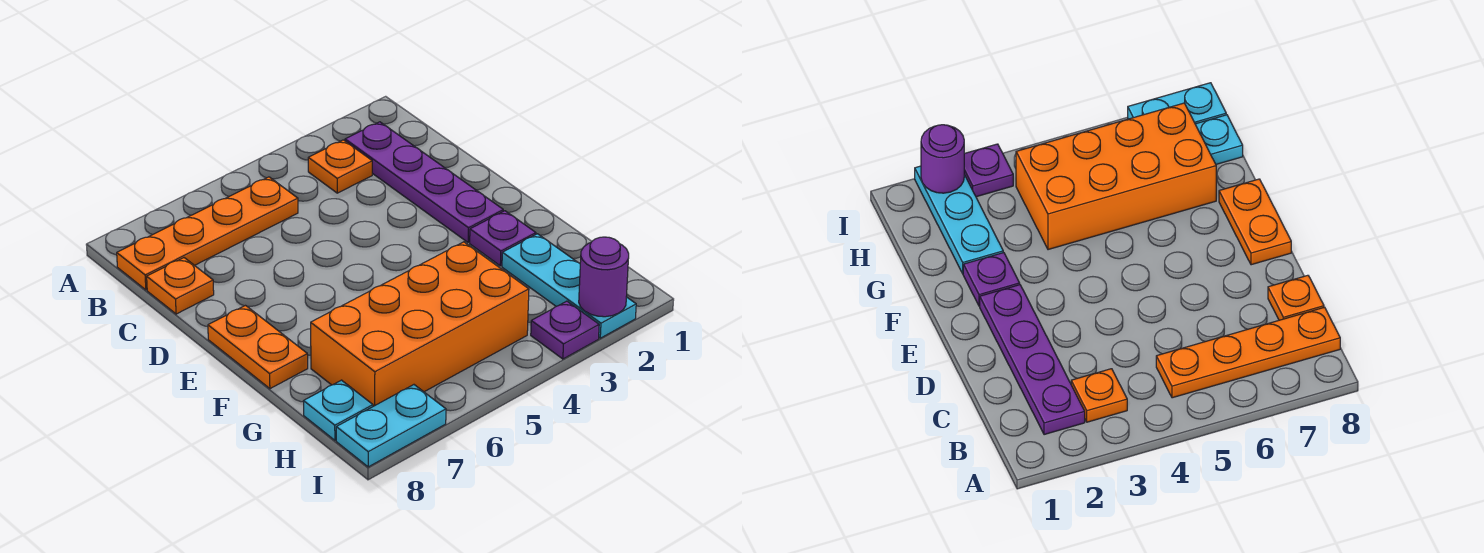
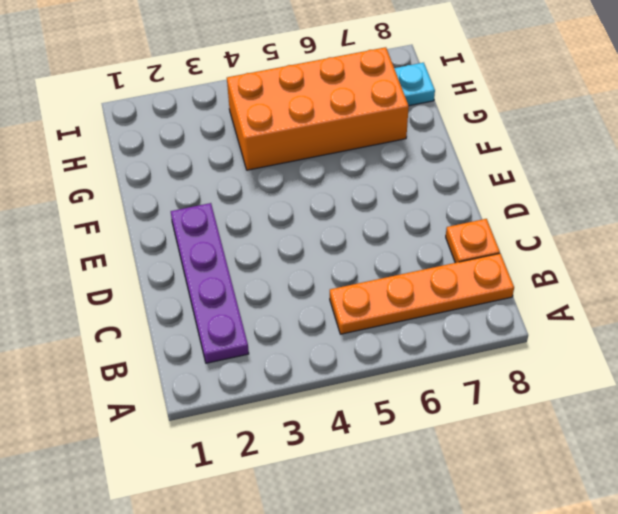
none -> orange plate B3 level 1
none -> orange plate E8:F8 level 1
none -> purple plate F2 level 1

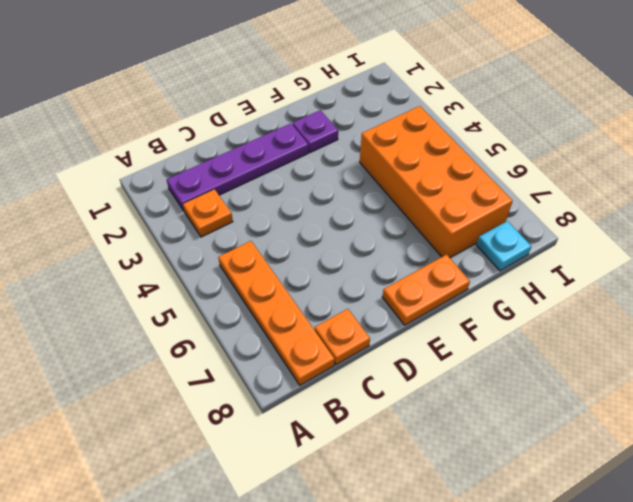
none -> cyan plate G2:I2 level 1
none -> purple plate I3 level 1
none -> cyan plate I7:I8 level 1

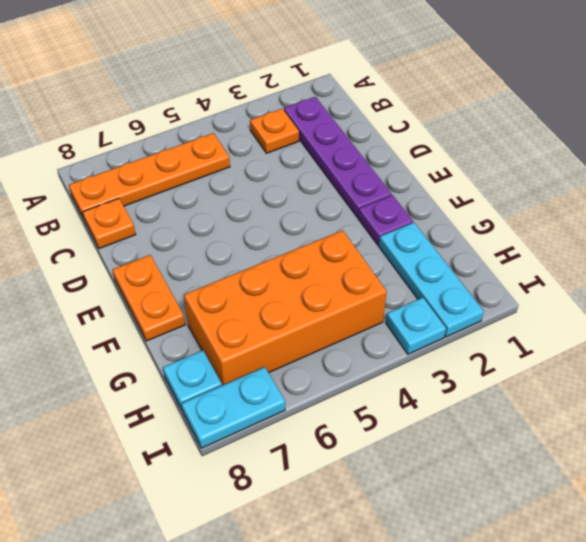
cyan plate I3 level 1 -> purple plate I3 level 1
none -> purple round brick I2 level 2

